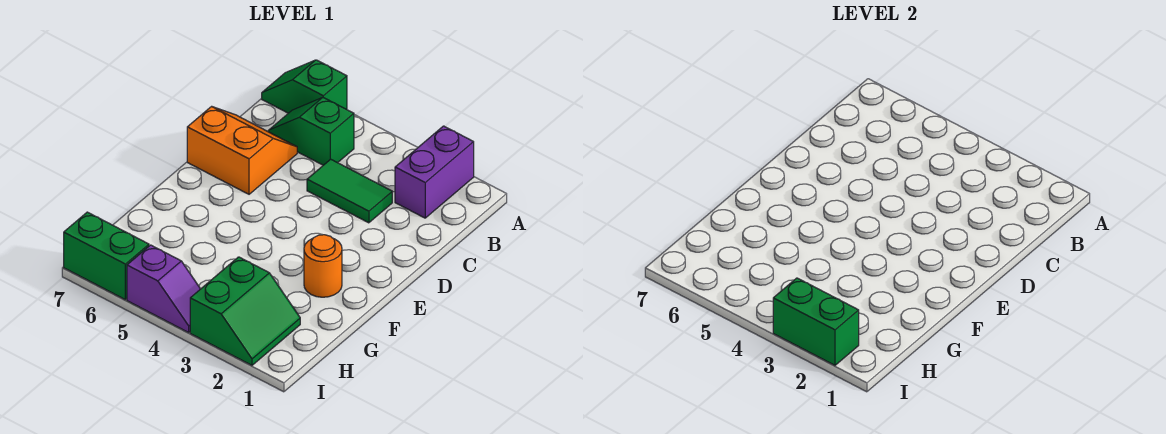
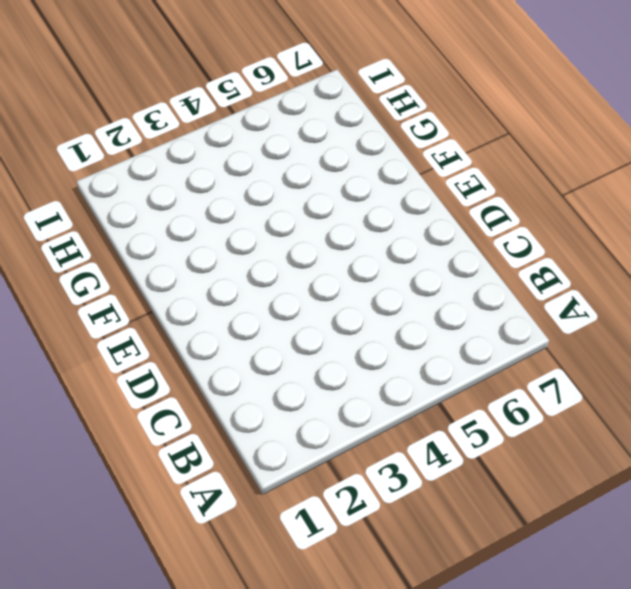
none -> purple brick A2:B2 level 1
none -> green slope A6:A7 level 1 top 6

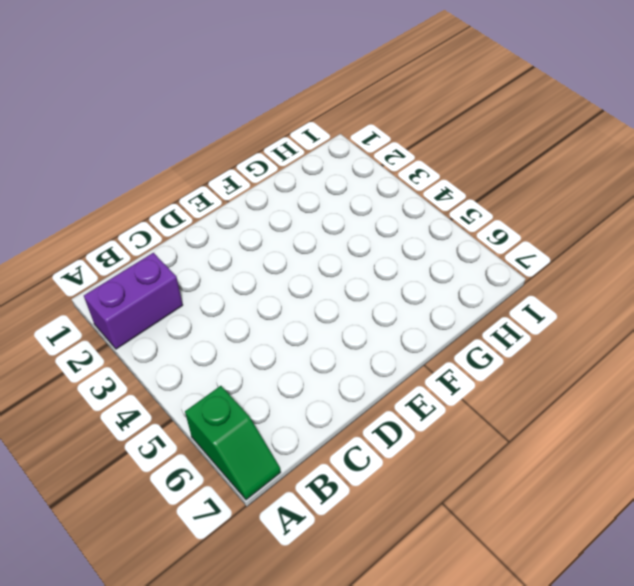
none -> green slope B5:B6 level 1 top 5
none -> green tile C3:C4 level 1

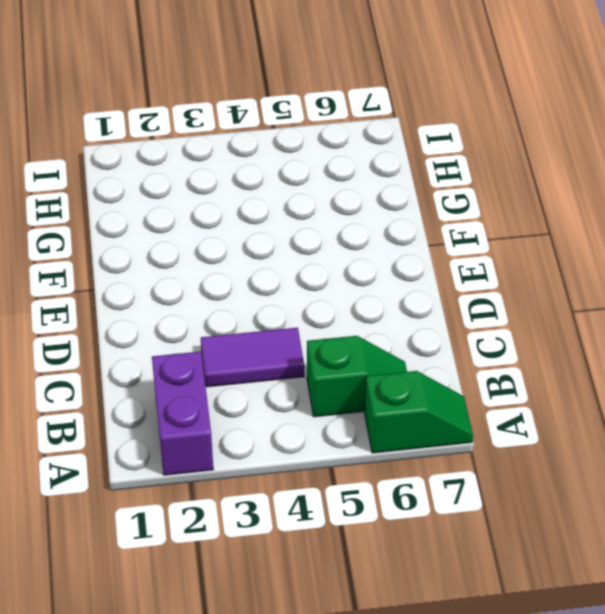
purple tile C3:C4 level 1 -> green tile C3:C4 level 1
none -> orange slope C6:D7 level 1 top D
none -> orange round brick F2 level 1

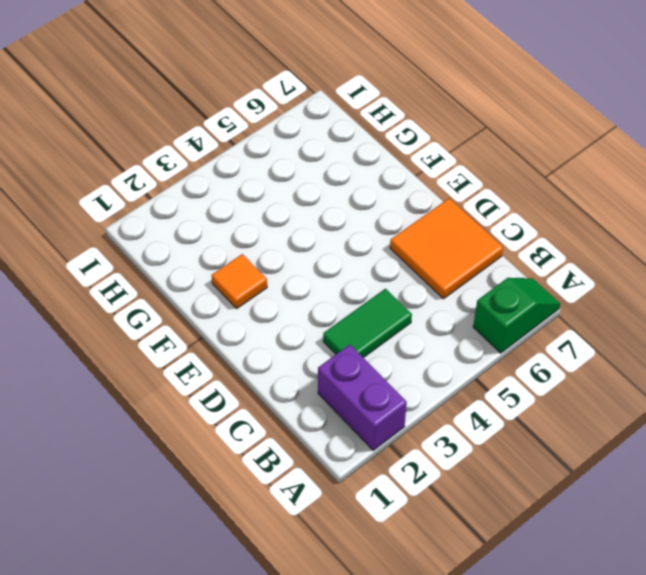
orange tile C6:D7 level 1 -> orange slope C6:D7 level 1 top D
orange tile F2 level 1 -> orange round brick F2 level 1
none -> green slope B5:B6 level 1 top 5
none -> green slope H2:I3 level 1 top 3

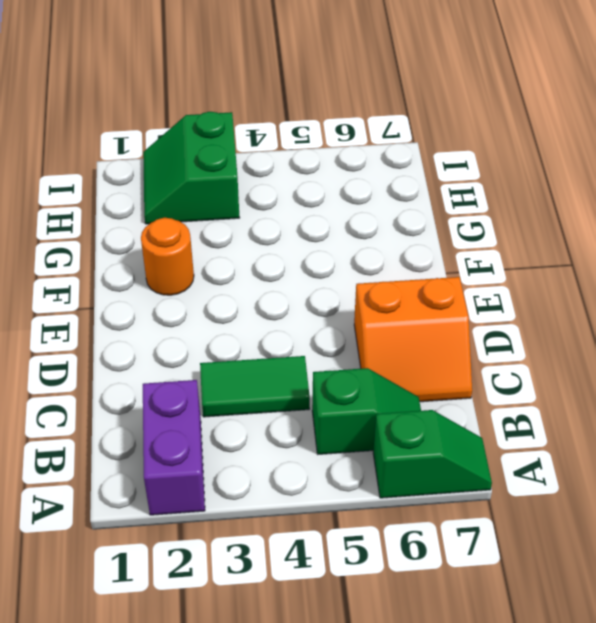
none -> purple slope I4:I5 level 1 top 5
none -> green brick I6:I7 level 1

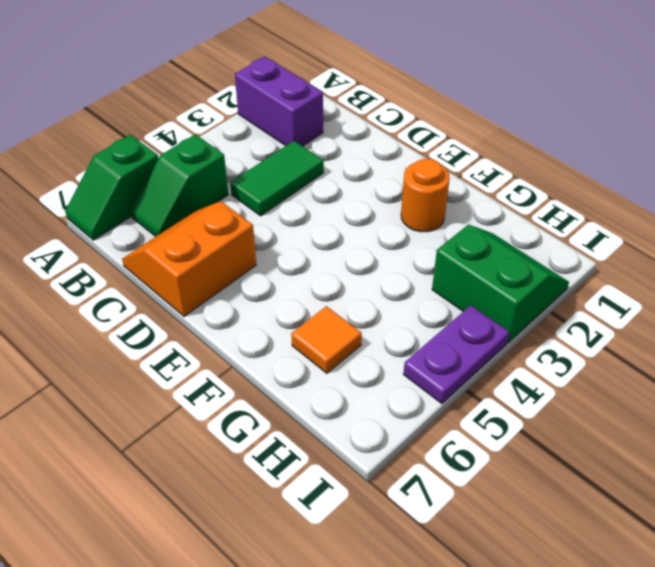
orange tile G6 level 1 -> none
purple plate I4:I5 level 1 -> purple slope I4:I5 level 1 top 5
none -> green brick I6:I7 level 1
none -> green brick I2:I3 level 2

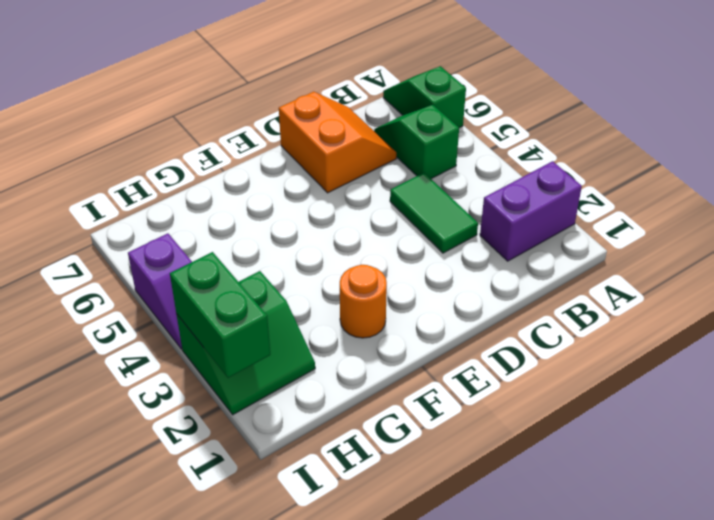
none -> green brick I6:I7 level 1

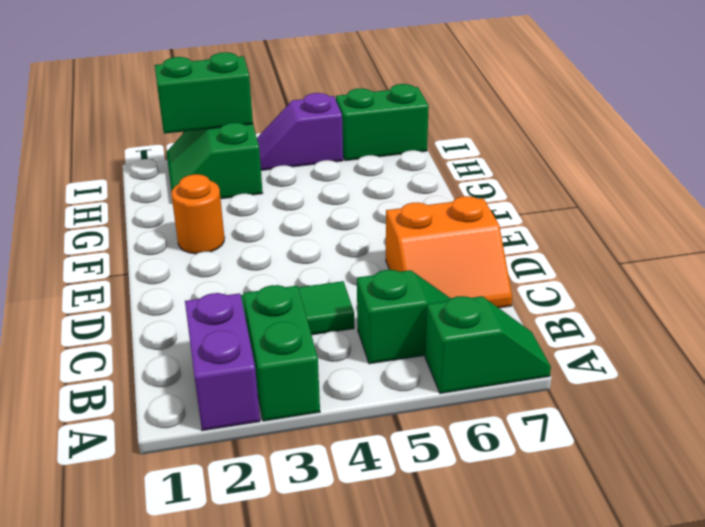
green brick A3:B3 level 1 -> none

